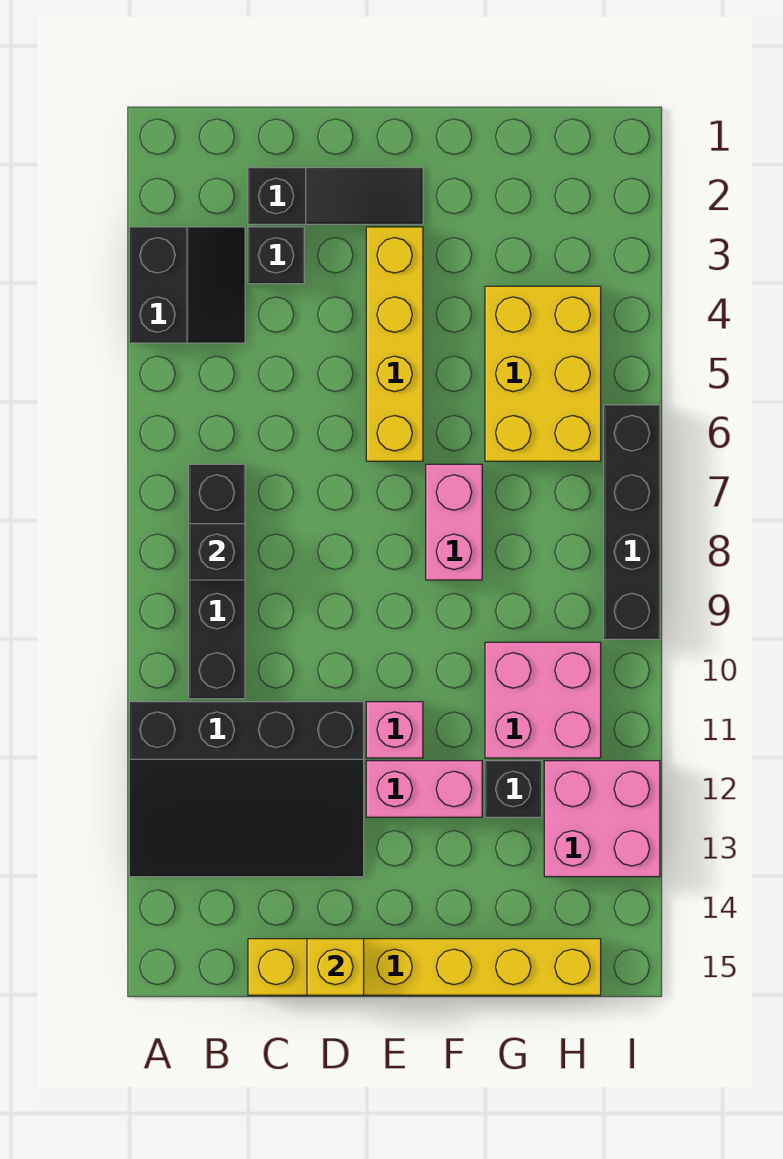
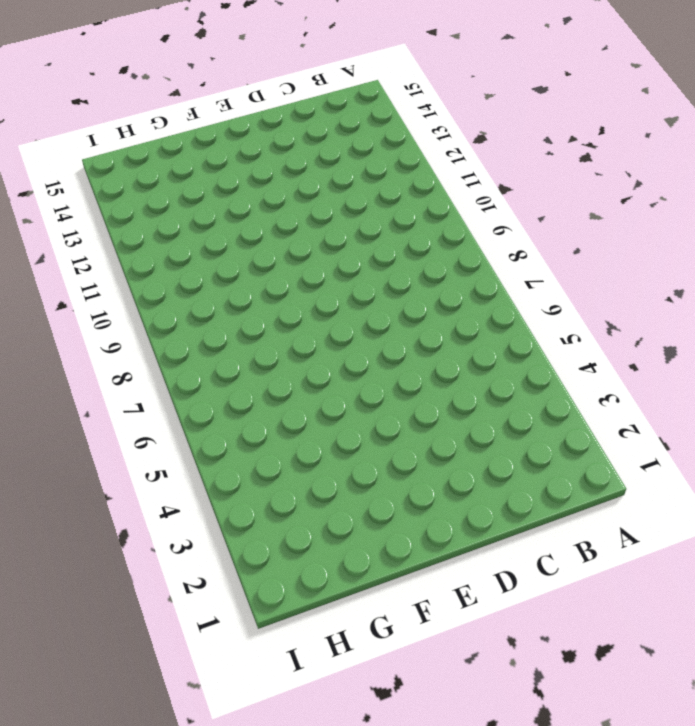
none -> black slope A3:B4 level 1 top A
none -> black slope A11:D13 level 1 top 11
none -> black brick B7:B10 level 1

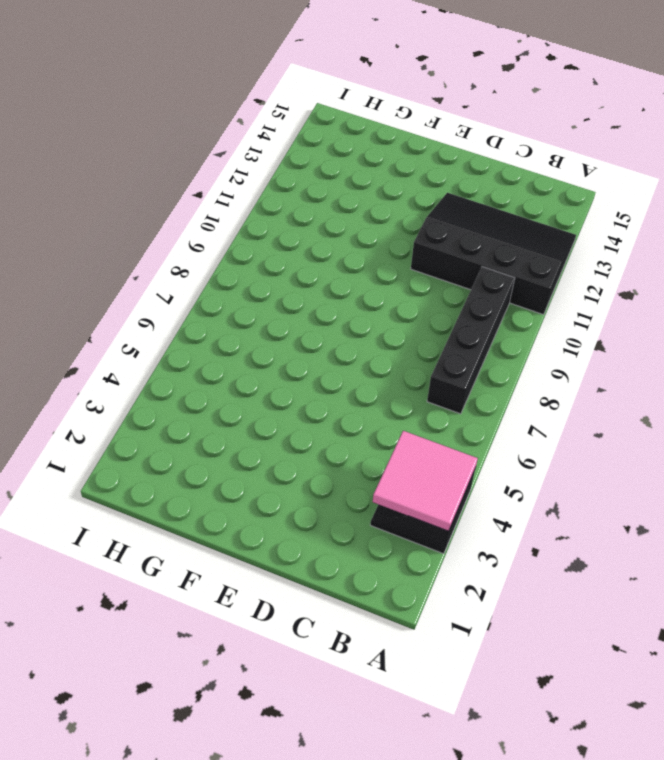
pink tile A3:B4 level 2 -> none
none -> black slope C2:E2 level 1 top C
none -> black brick C3 level 1
none -> yellow brick C15:H15 level 1

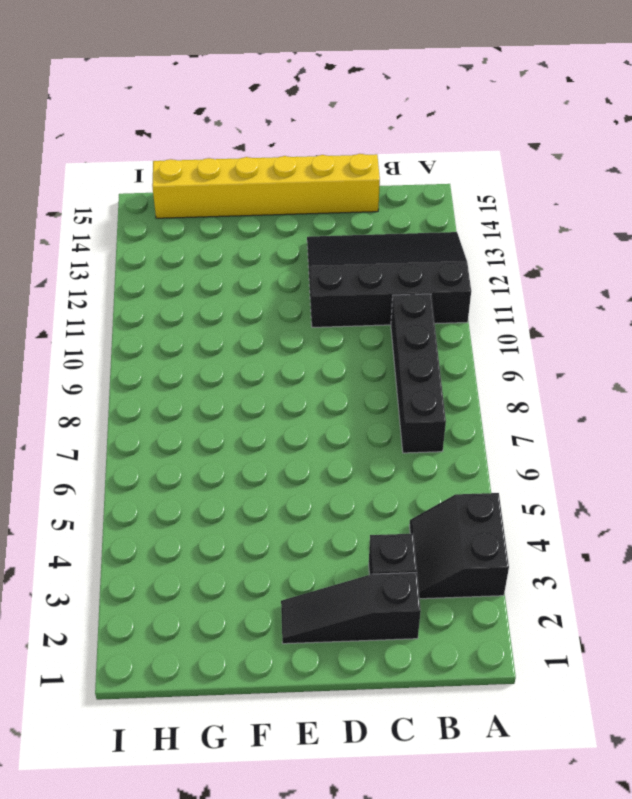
none -> yellow brick E3:E6 level 1
none -> pink brick E11 level 1
none -> pink brick E12:F12 level 1

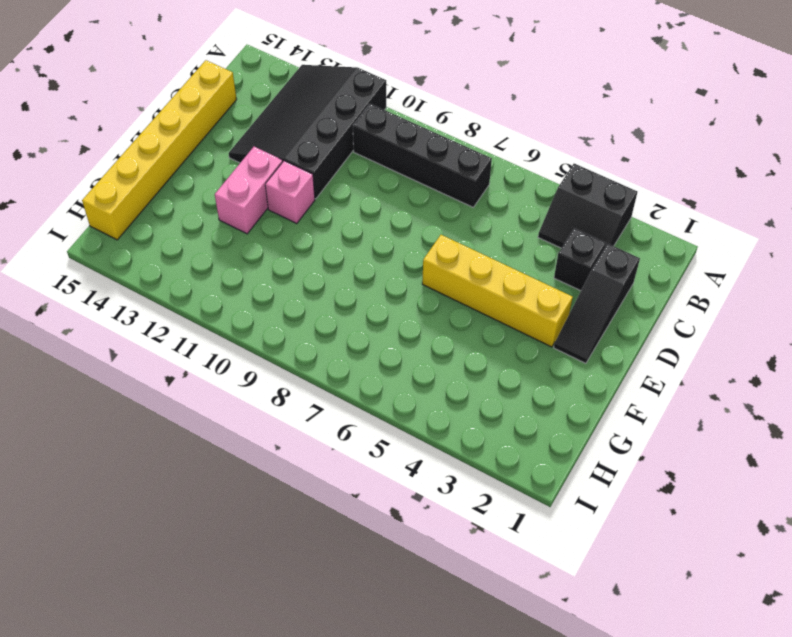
none -> pink brick F7:F8 level 1
none -> yellow brick G4:H6 level 1
none -> pink brick G10:H11 level 1

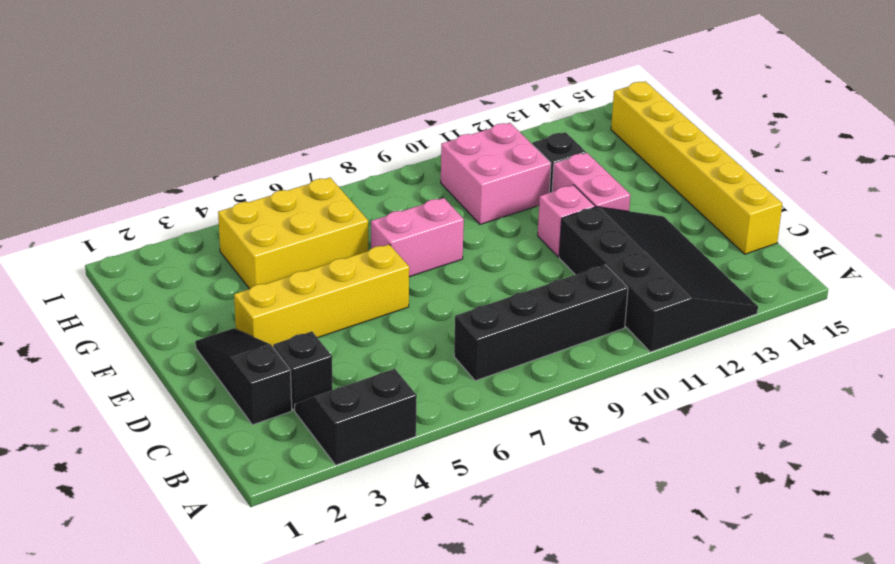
none -> pink brick H12:I13 level 1
none -> black brick I6:I9 level 1
none -> black brick B8 level 2

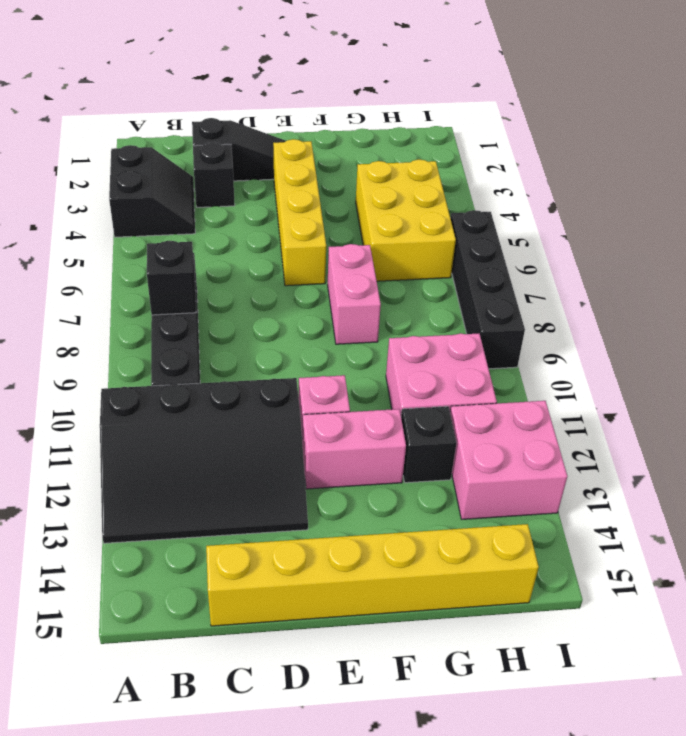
none -> yellow brick D15 level 2

